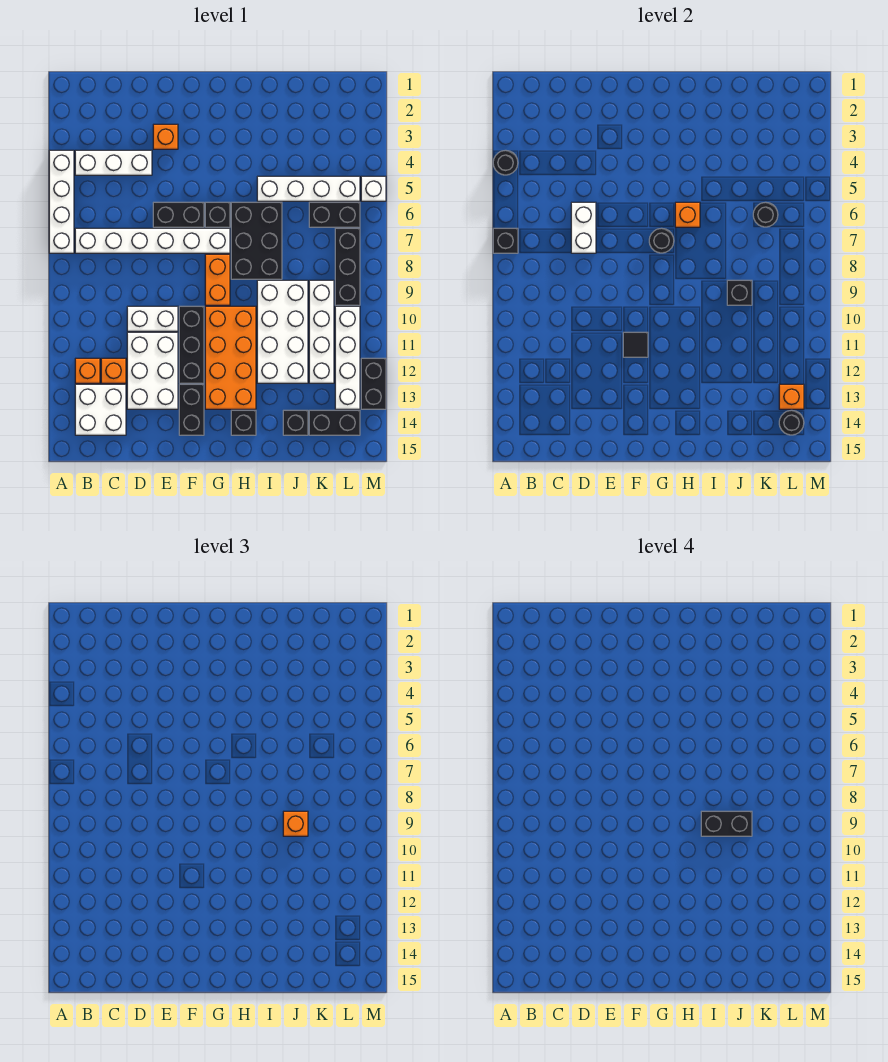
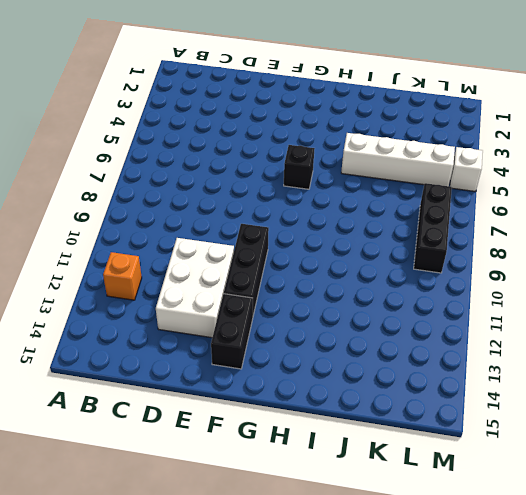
none -> white brick A4:A7 level 1
none -> white brick B4:D4 level 1
none -> white brick B7:G7 level 1
none -> white brick B13:C14 level 1

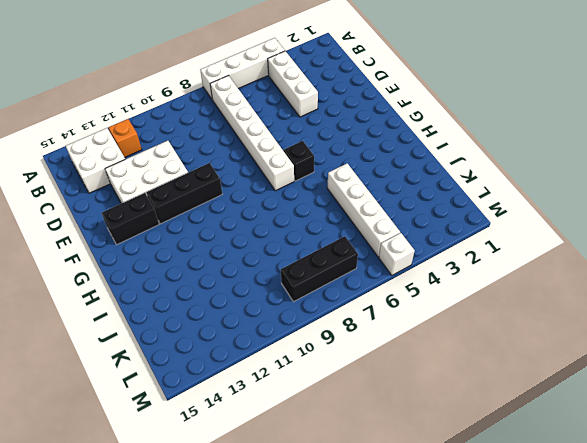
none -> orange brick C12 level 1
none -> white brick D10:E10 level 1
none -> orange brick E3 level 1
none -> black brick E6:F6 level 1

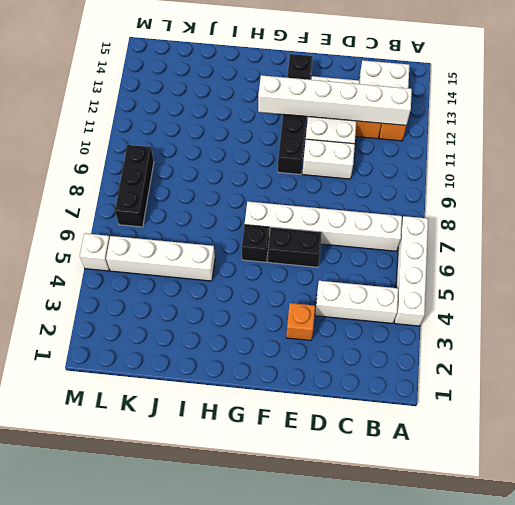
white brick B12:G12 level 2 -> none
none -> orange brick G8:G9 level 1
none -> orange brick G10:H13 level 1
none -> black brick H6:I8 level 1
none -> black brick H14 level 1

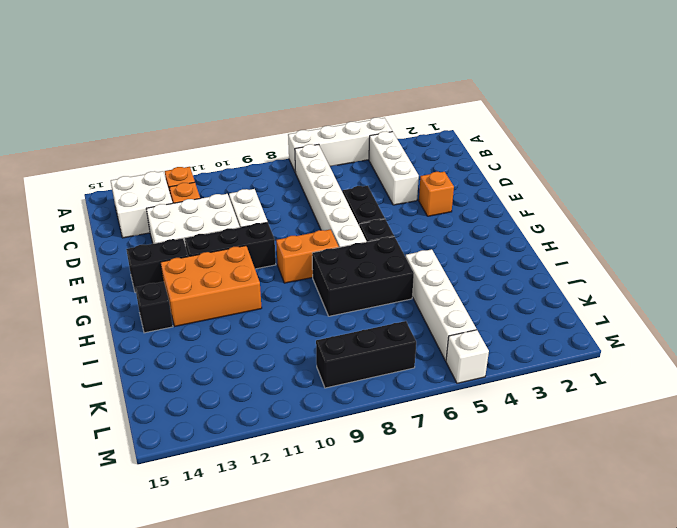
orange brick G11:H13 level 1 -> orange brick G10:H13 level 1
none -> white brick I9:J12 level 1
none -> black brick J14 level 1
none -> black brick K6:L6 level 1
none -> white brick K9:K12 level 1

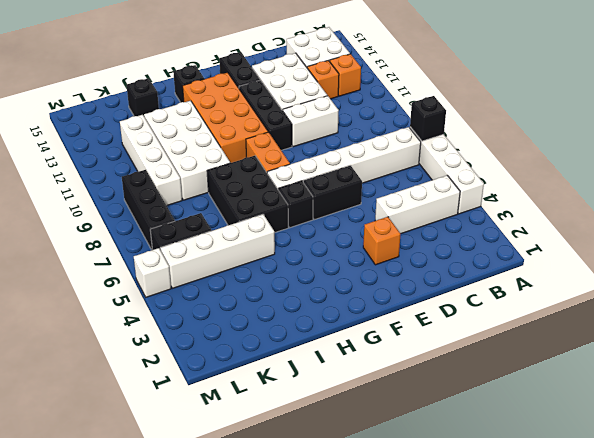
none -> black brick K14:L14 level 1
none -> white brick L10:L13 level 1
none -> black brick M12:M13 level 1
none -> black round brick A4 level 2

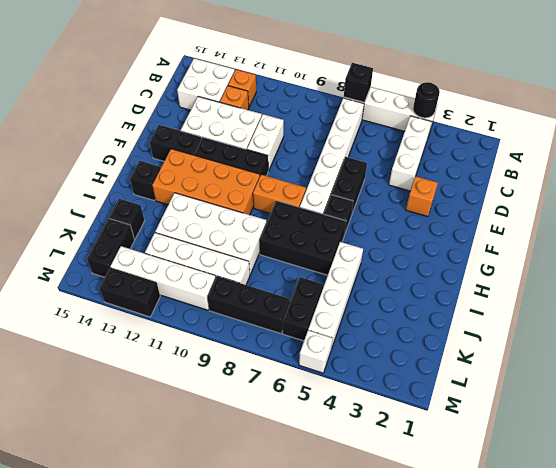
none -> white brick D6:D7 level 2
none -> black tile F11 level 2
none -> black round brick G7 level 2
none -> orange brick H6 level 2

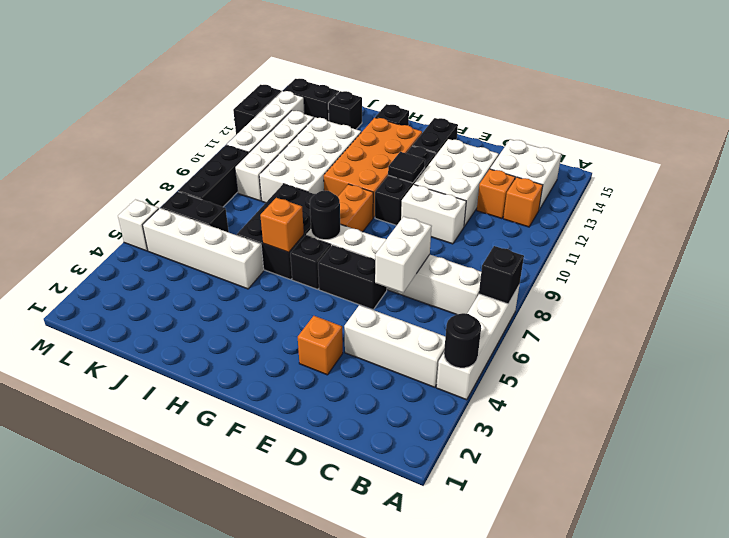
none -> black brick J9 level 2
none -> black round brick K6 level 2
none -> orange brick L13 level 2
none -> black round brick L14 level 2

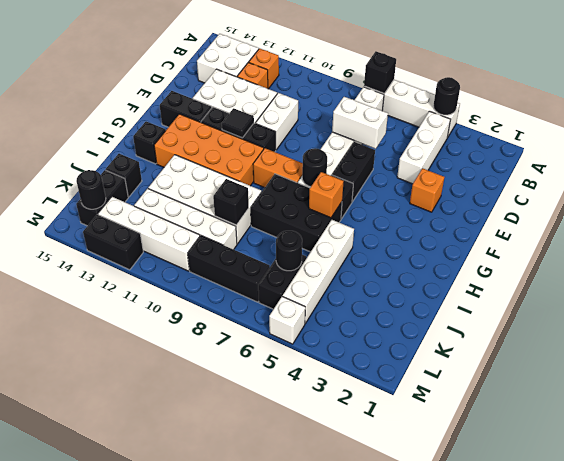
none -> orange brick L13 level 2
none -> orange brick J9 level 3
none -> black brick I9:J9 level 4

